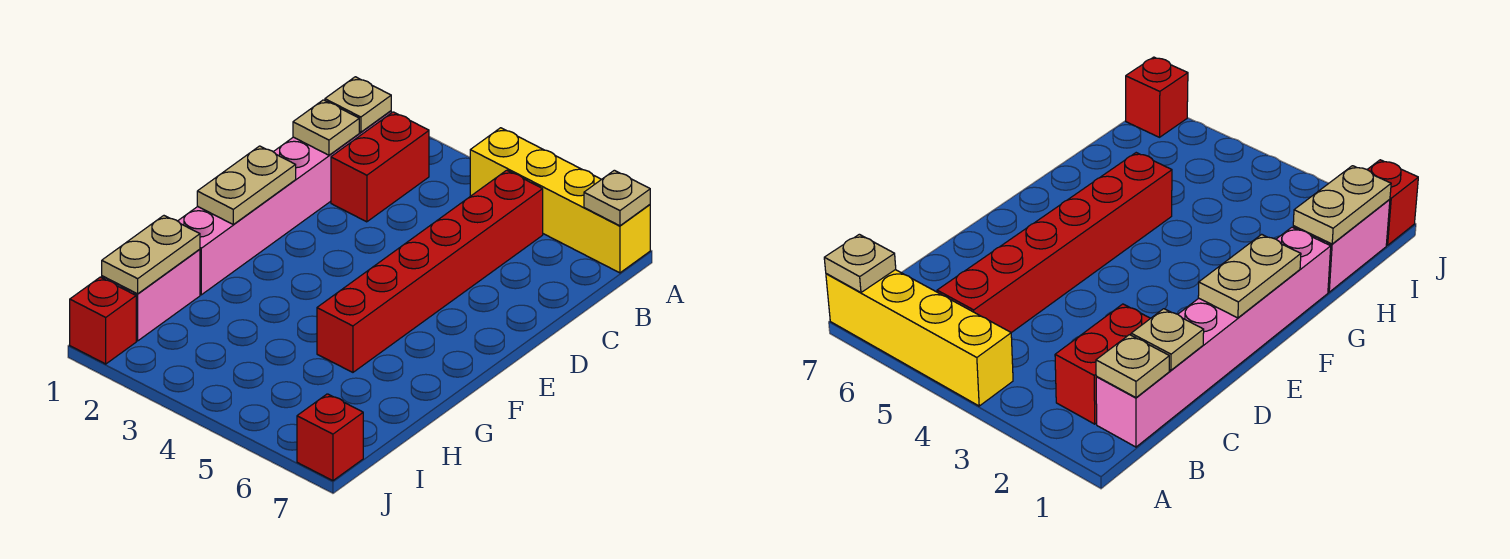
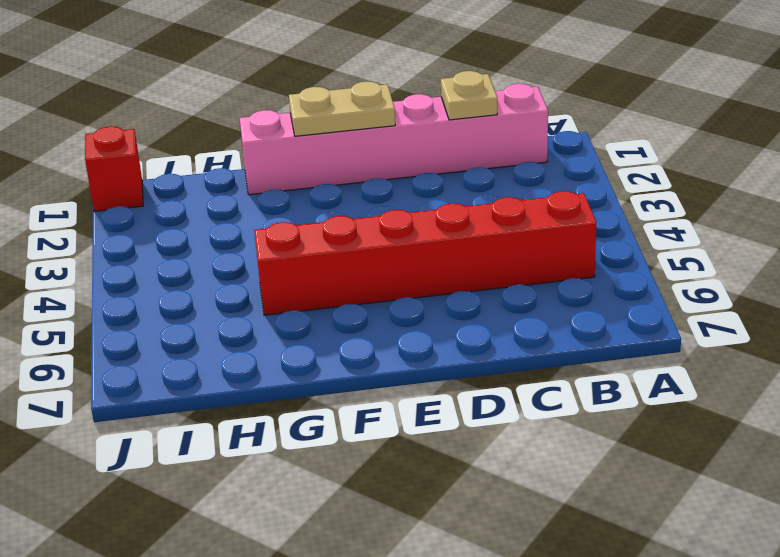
none -> yellow brick A4:A7 level 1
none -> red brick B2:C2 level 1
none -> pink brick H1:I1 level 1

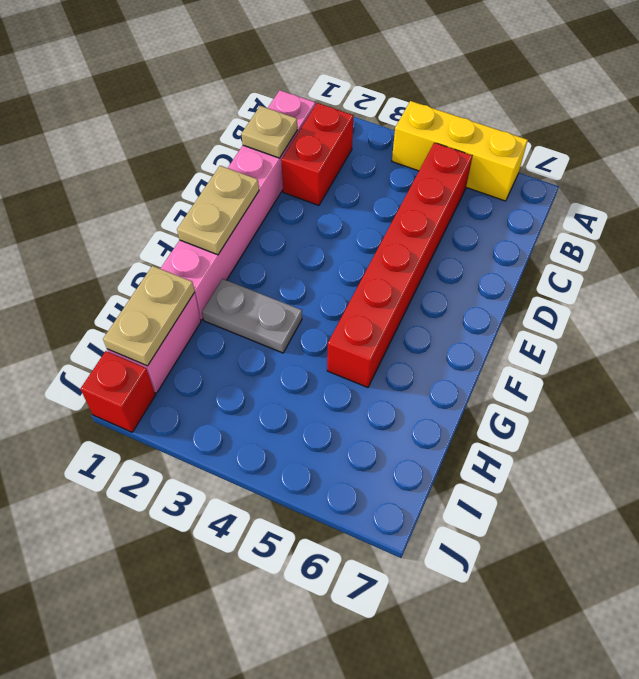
yellow brick A4:A6 level 1 -> yellow brick A4:A7 level 1
grey plate G2:G3 level 1 -> none
none -> red brick J7 level 1
none -> tan plate A7 level 2
none -> tan plate B1 level 2

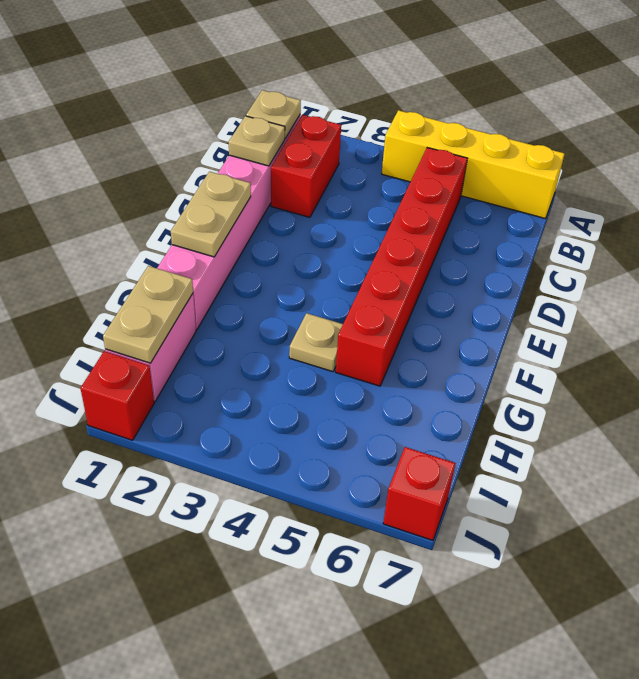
tan plate G4 level 1 -> tan plate A7 level 2

